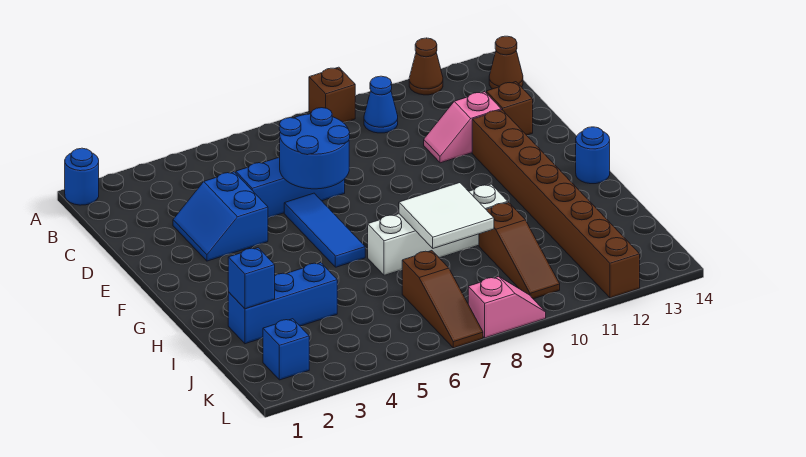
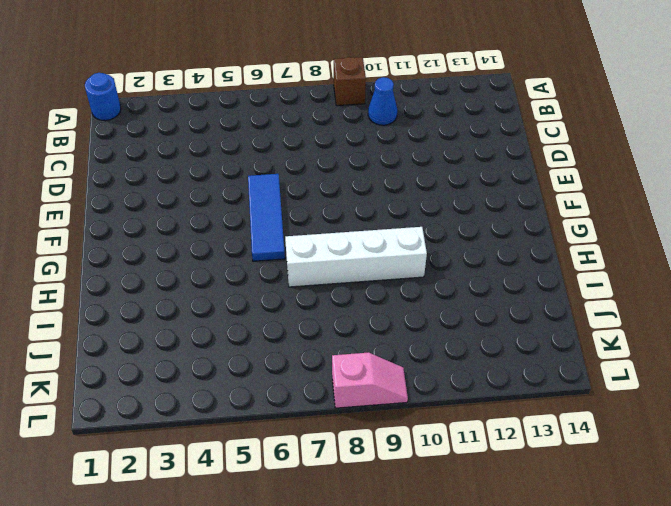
none -> brown cone A12 level 1
none -> brown cone B14 level 1
none -> blue slope D3:E4 level 1 top 4

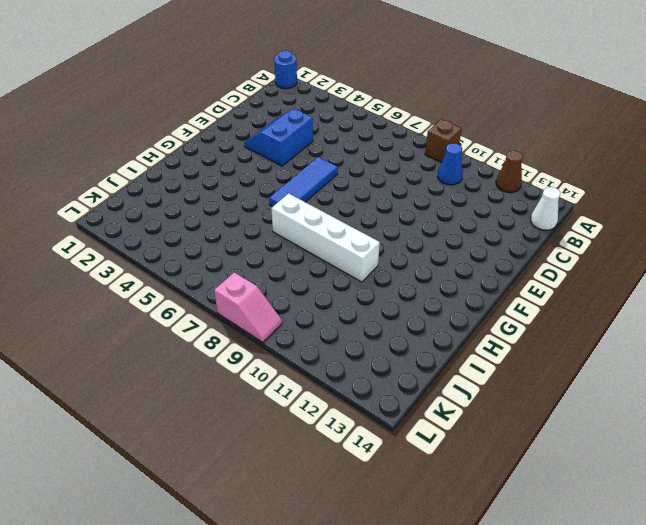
white cone B14 level 1 -> brown cone B14 level 1
none -> blue brick D5:D7 level 1
none -> pink slope D11:D12 level 1 top 12
none -> brown brick D13 level 1

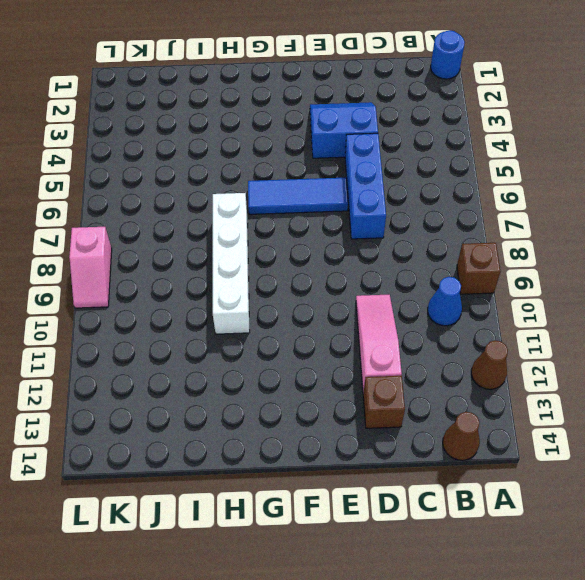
pink slope D10:D12 level 1 top 12 -> pink slope D11:D12 level 1 top 12
none -> brown brick E12:L12 level 1
none -> blue round brick G14 level 1
none -> blue brick I2:I4 level 1

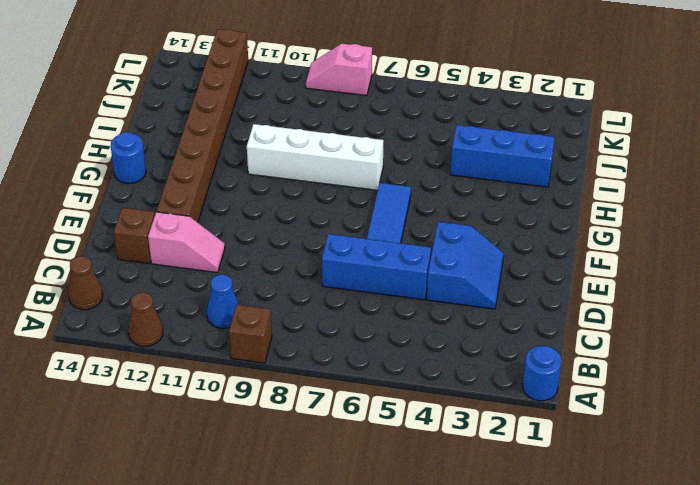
none -> brown slope I10:K10 level 1 top I
none -> brown slope J7:L7 level 1 top J
none -> blue brick K2 level 1

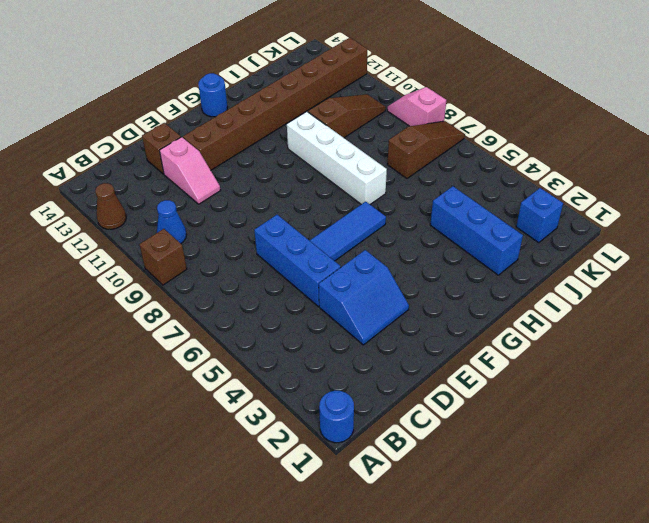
none -> brown cone B14 level 1
none -> blue round brick D6:E7 level 2
none -> white tile H8:I9 level 2

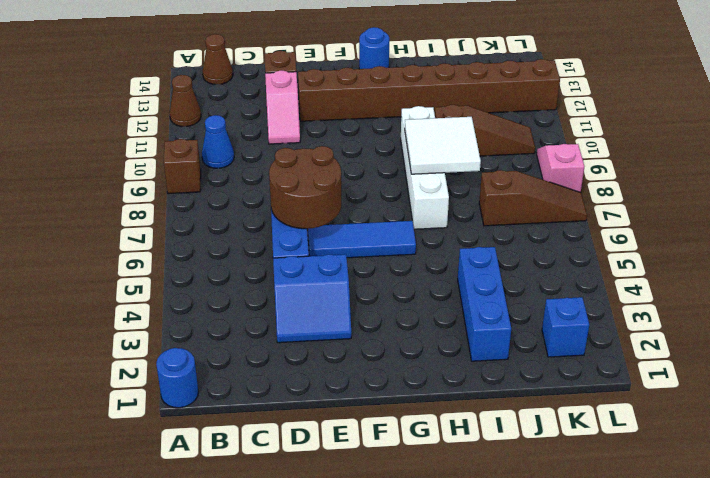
brown round brick D6:E7 level 2 -> blue round brick D6:E7 level 2
none -> blue brick I2 level 2

